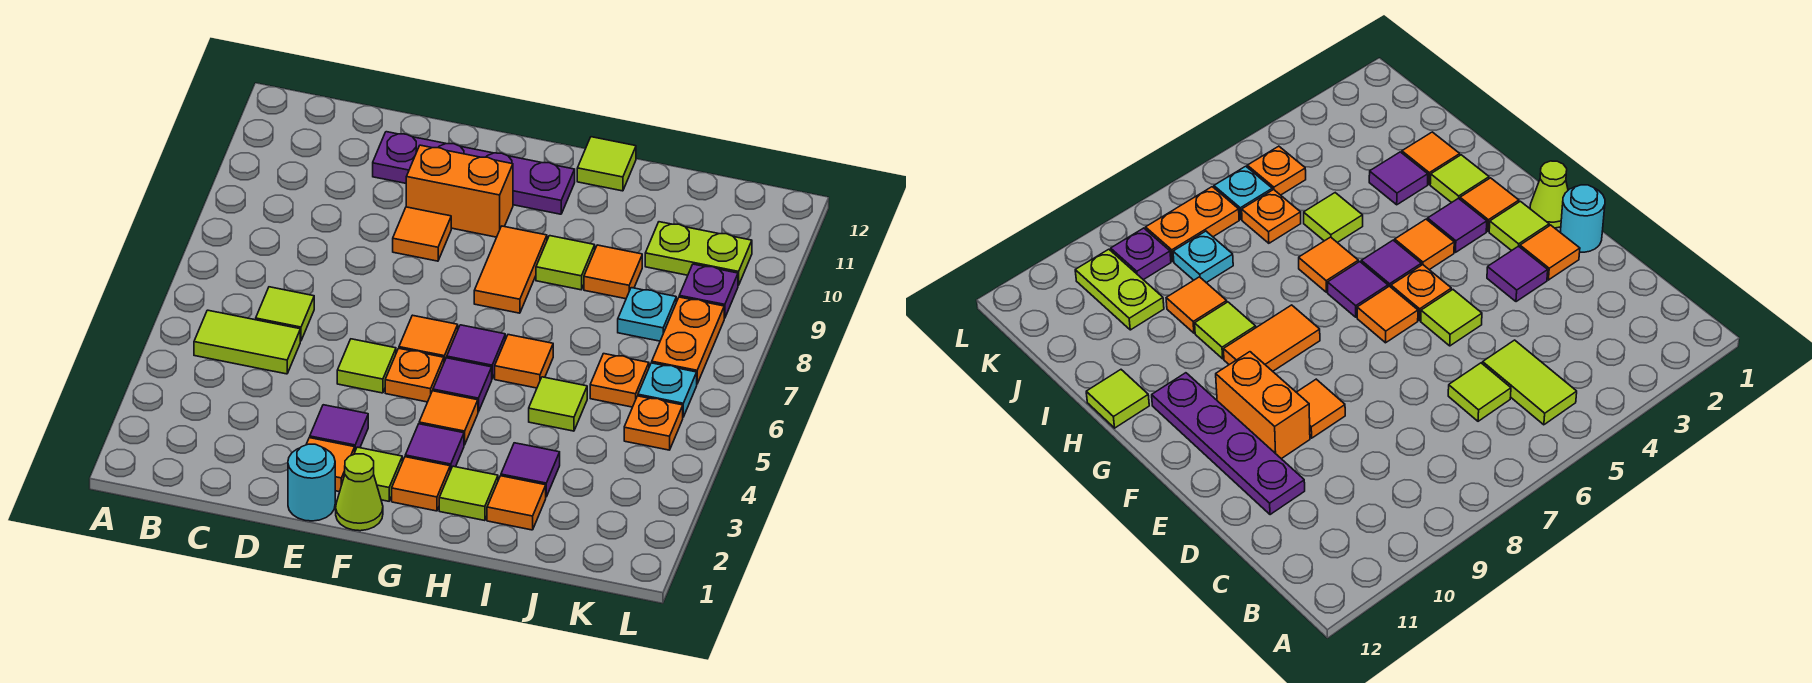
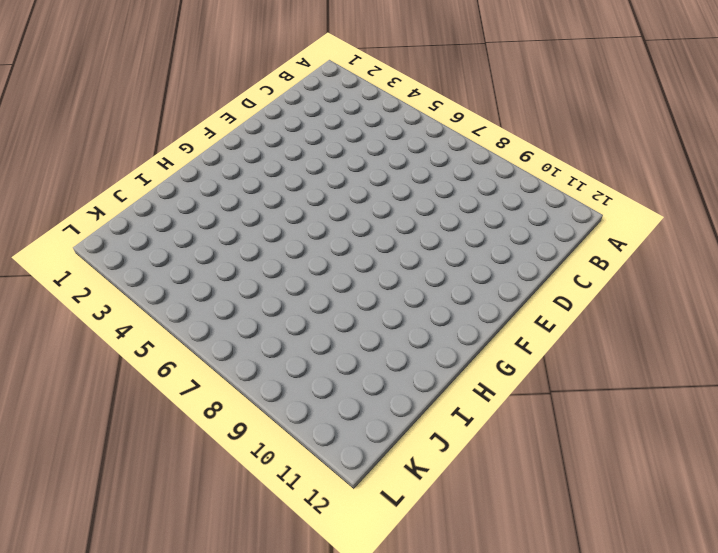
none -> lime tile B5:C5 level 1
none -> lime tile C6 level 1
none -> purple plate D11:G11 level 1
none -> cyan round brick E1 level 1

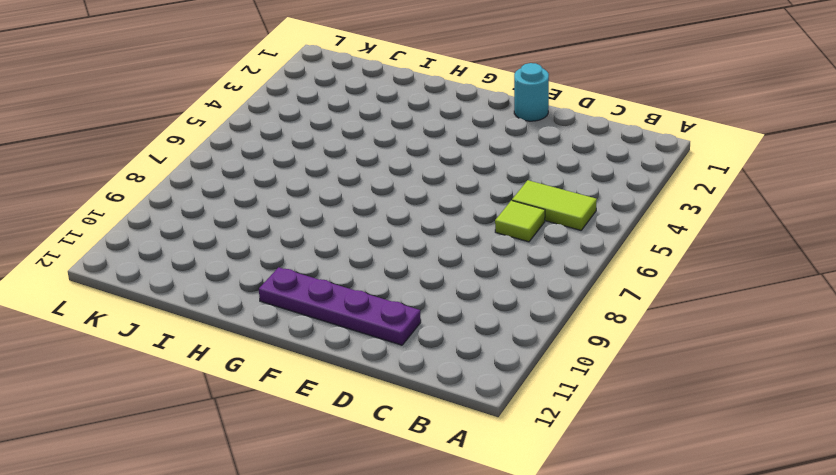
none -> orange tile E2 level 1
none -> purple tile E3 level 1
none -> lime tile E5 level 1
none -> orange tile E9 level 1

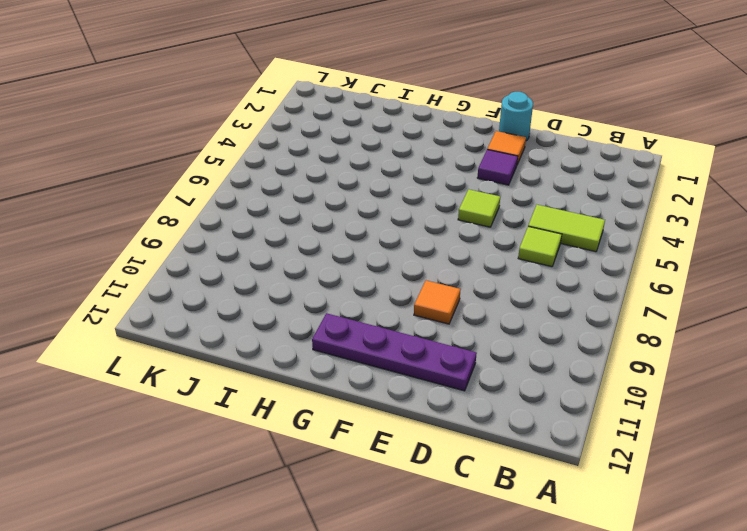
none -> orange brick E10:F10 level 1
none -> lime cone F1 level 1
none -> lime tile F2 level 1
none -> orange plate F5 level 1

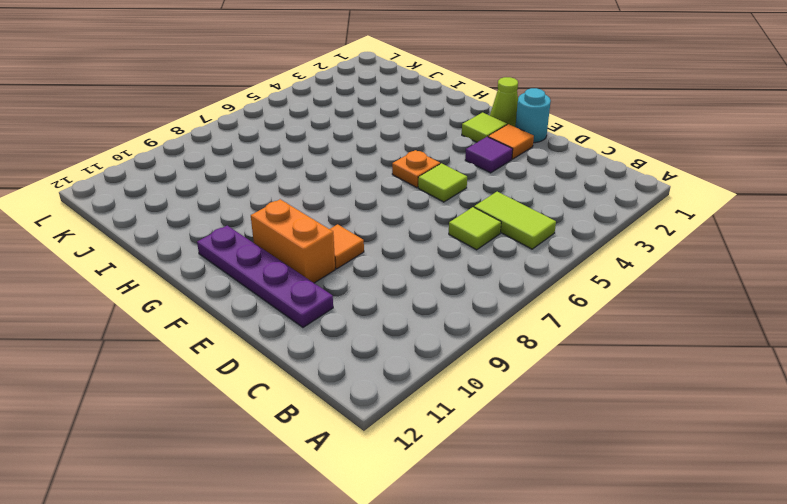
none -> orange tile F6 level 1
none -> orange tile G2 level 1
none -> purple tile G3 level 1
none -> orange tile G4 level 1

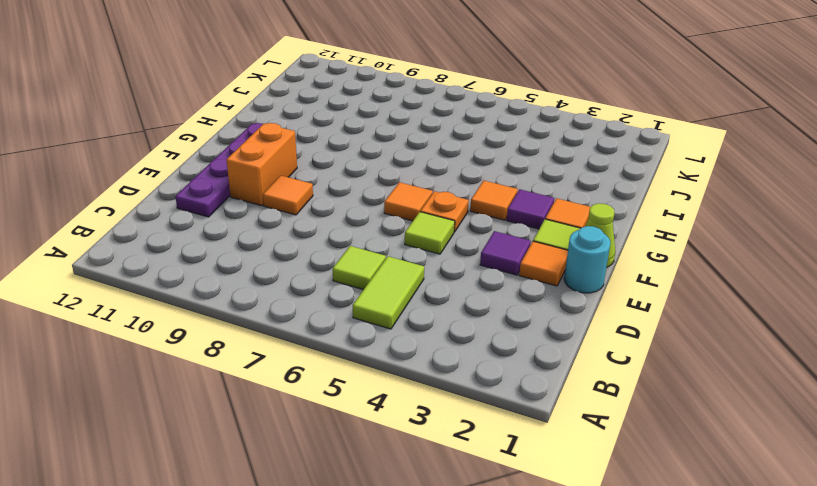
none -> purple tile G5 level 1
none -> purple tile G6 level 1
none -> orange tile G8:G9 level 1
none -> lime tile H2 level 1

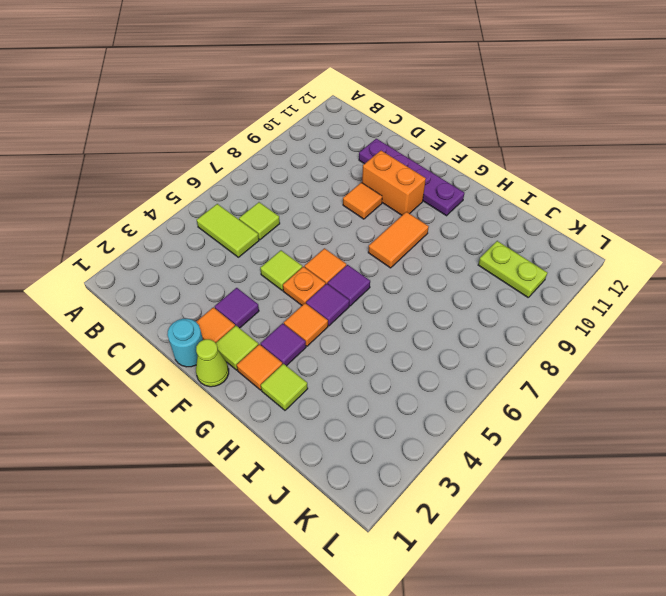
none -> orange tile H6 level 1
none -> lime tile H9 level 1
none -> lime tile H12 level 1
none -> orange tile I2 level 1

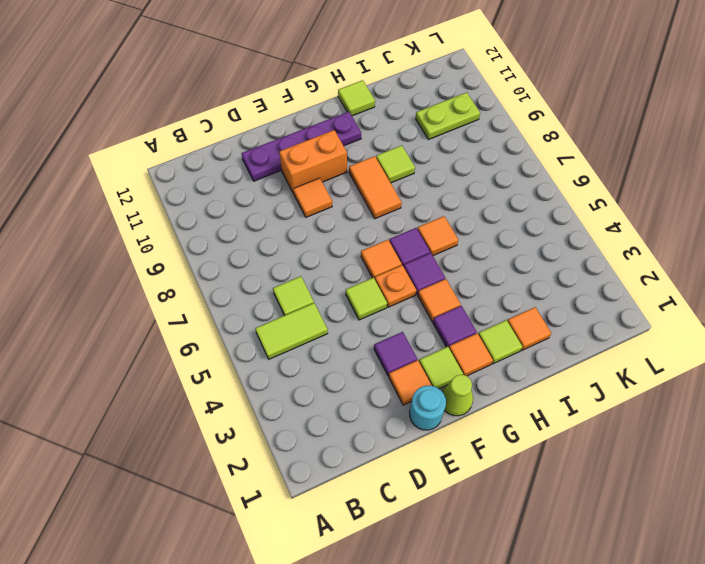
none -> purple tile I3 level 1
none -> lime tile I5 level 1
none -> orange tile I9 level 1
none -> orange plate J6 level 1

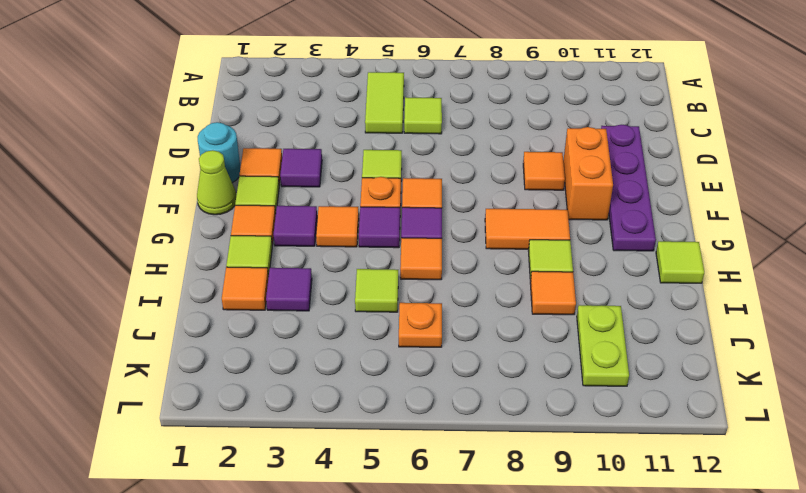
none -> cyan plate J8 level 1
none -> orange plate K5 level 1
none -> cyan plate K6 level 1
none -> orange plate K7:K8 level 1

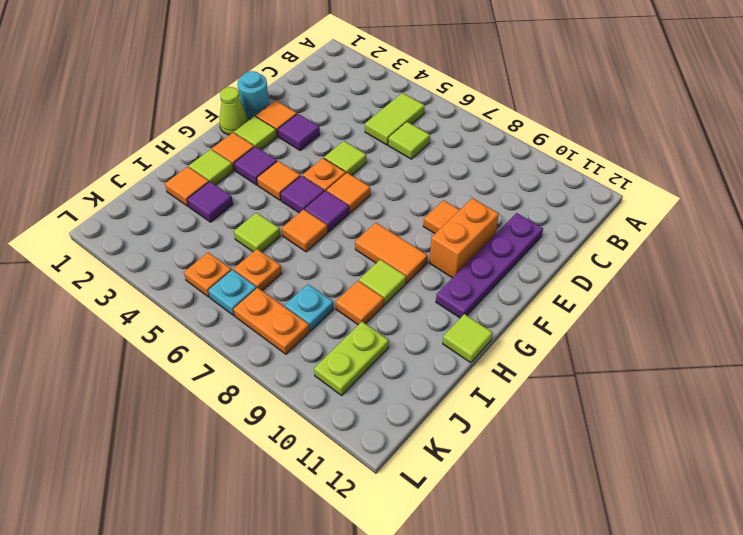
none -> purple plate K9 level 1

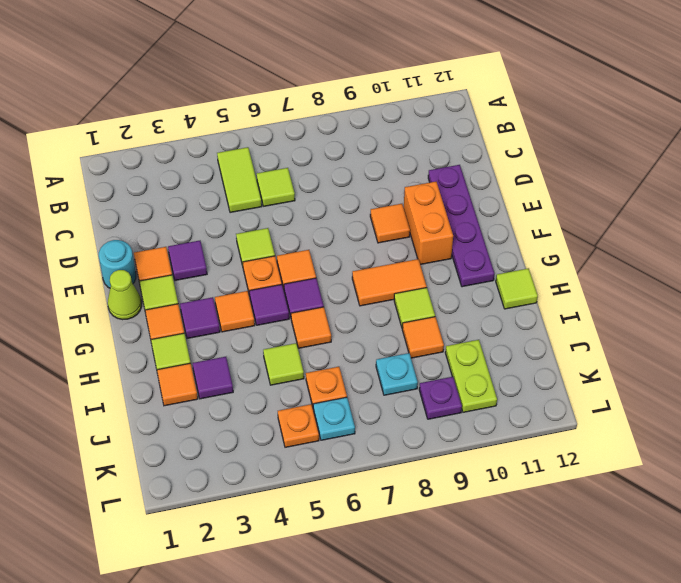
none -> orange plate K7:K8 level 1

